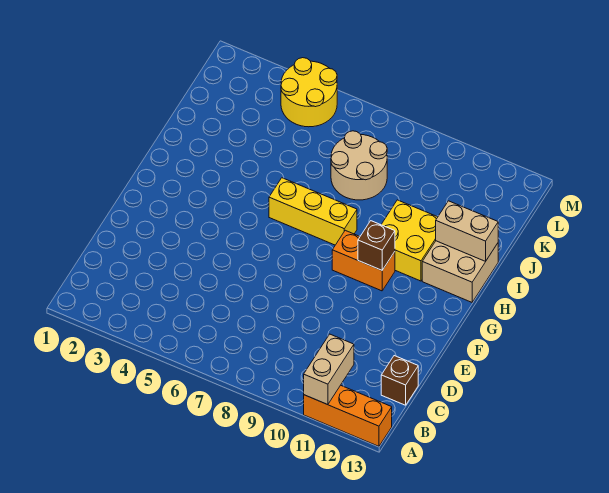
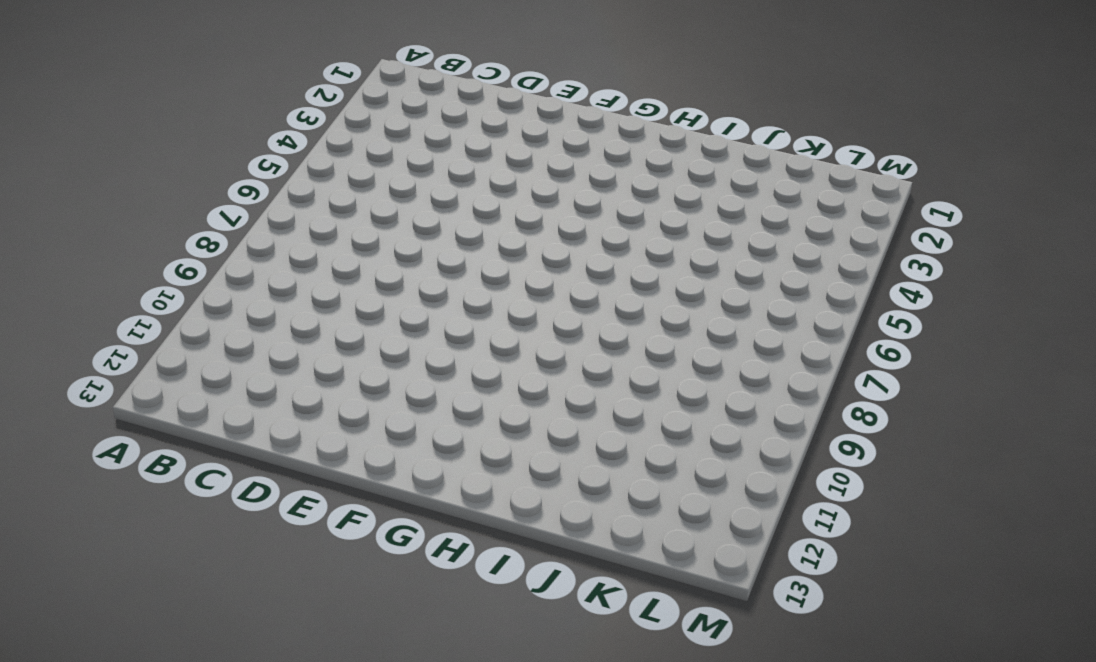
none -> orange brick A11:A13 level 1
none -> brown brick C13 level 1

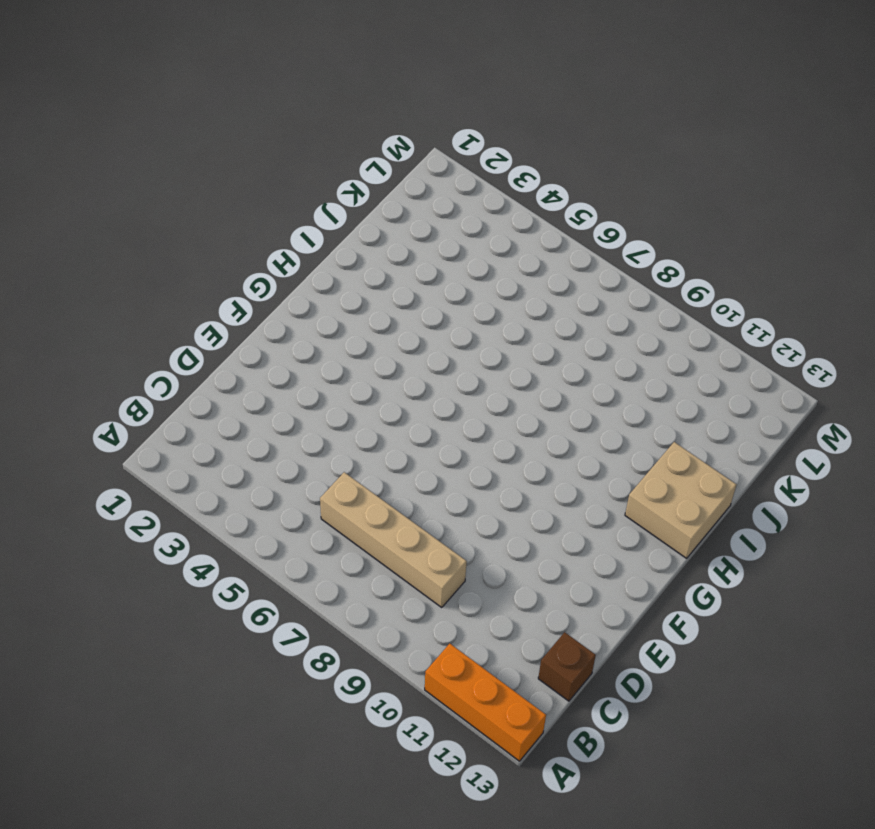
tan brick C6:C9 level 1 -> none
none -> orange brick G9:G10 level 1
none -> yellow brick H6:H8 level 1

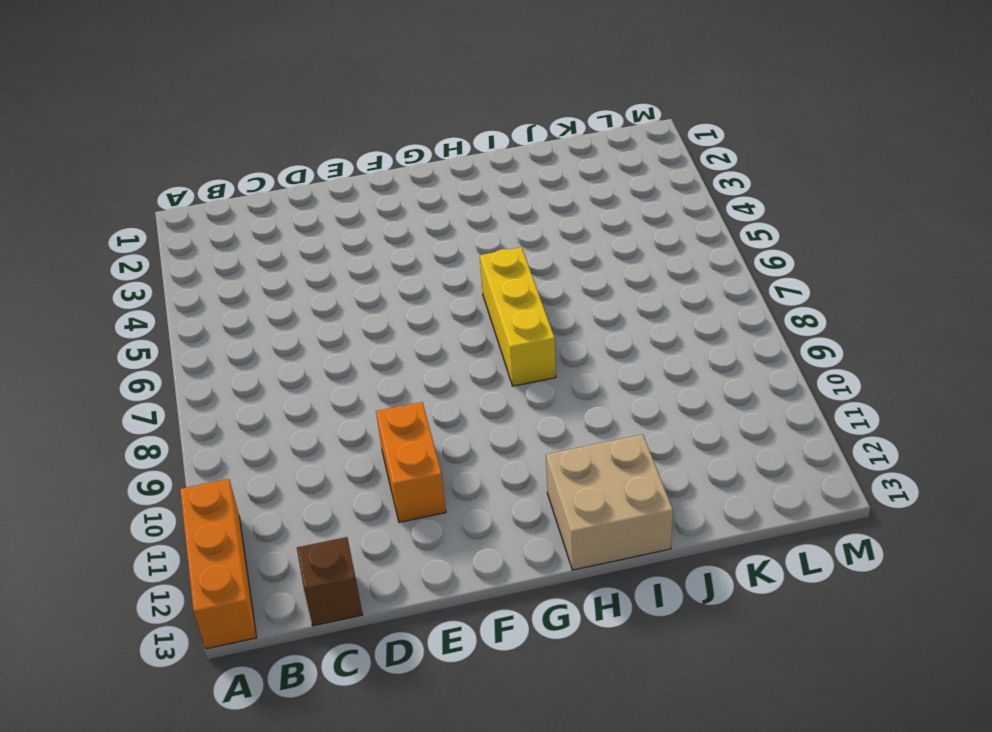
orange brick E10:E11 level 1 -> orange brick G9:G10 level 1
none -> yellow brick H10:I11 level 1
none -> tan round brick J7:K8 level 1

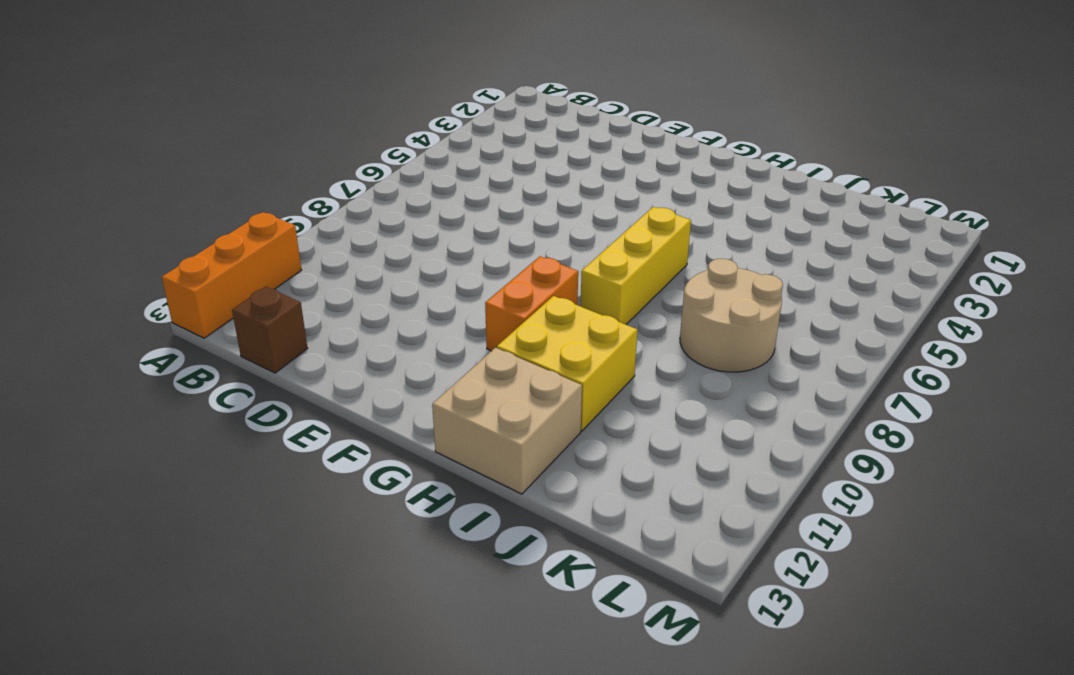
none -> yellow round brick L4:M5 level 1
none -> tan brick A11:B11 level 2

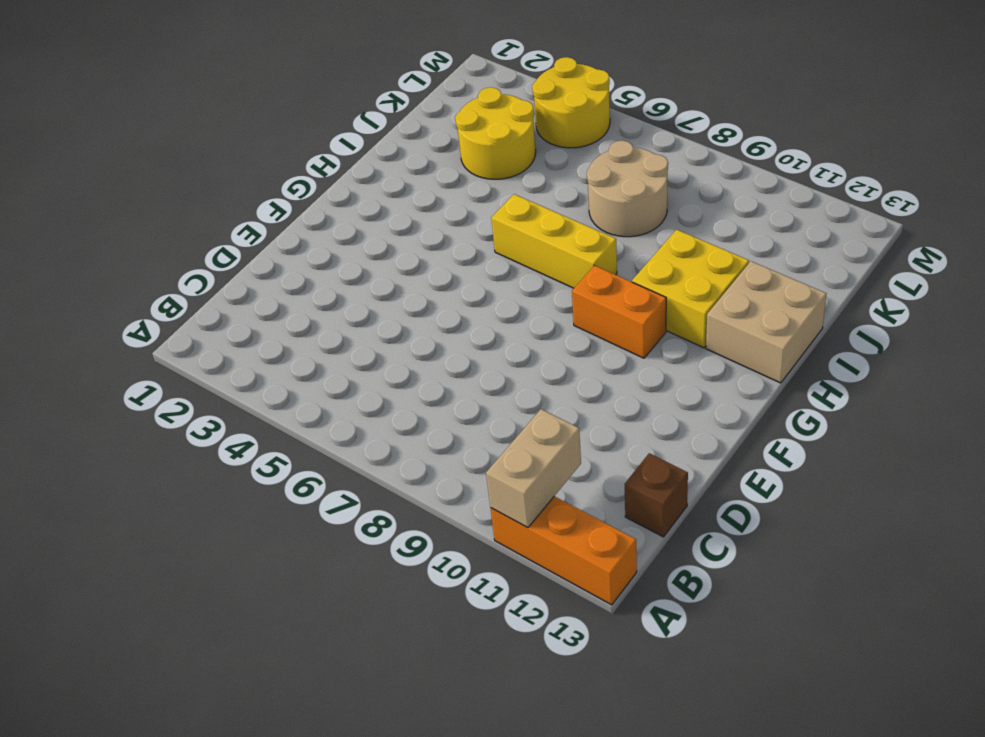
yellow round brick J3:K4 level 1 -> none
none -> brown brick G10 level 2
none -> tan brick I12:I13 level 2

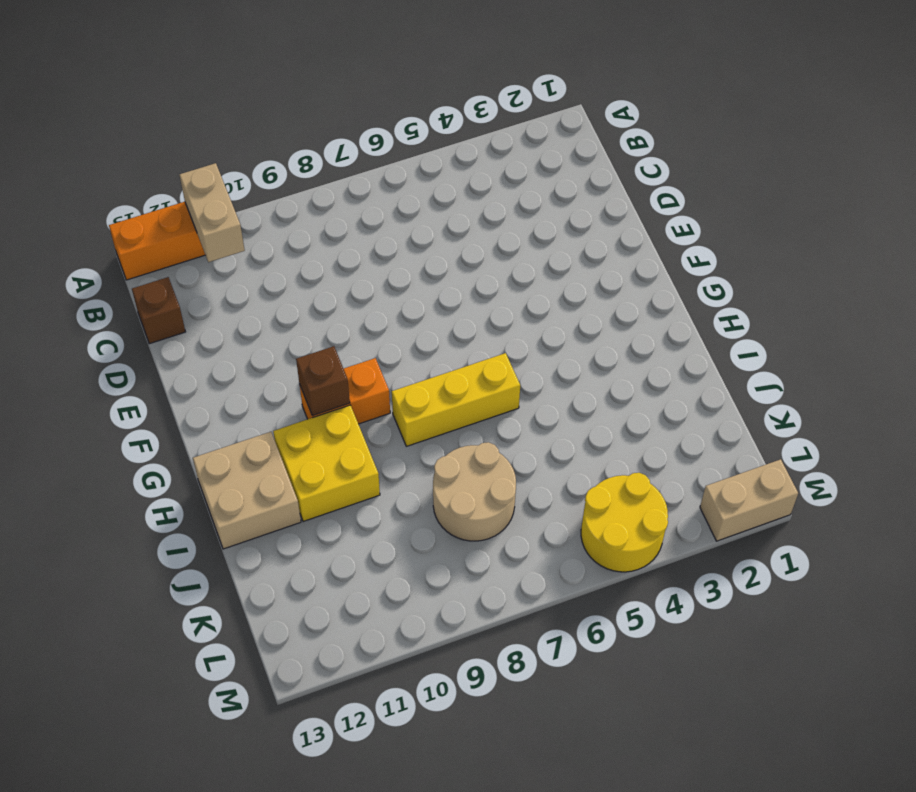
tan brick M1:M2 level 1 -> tan brick I12:I13 level 2

